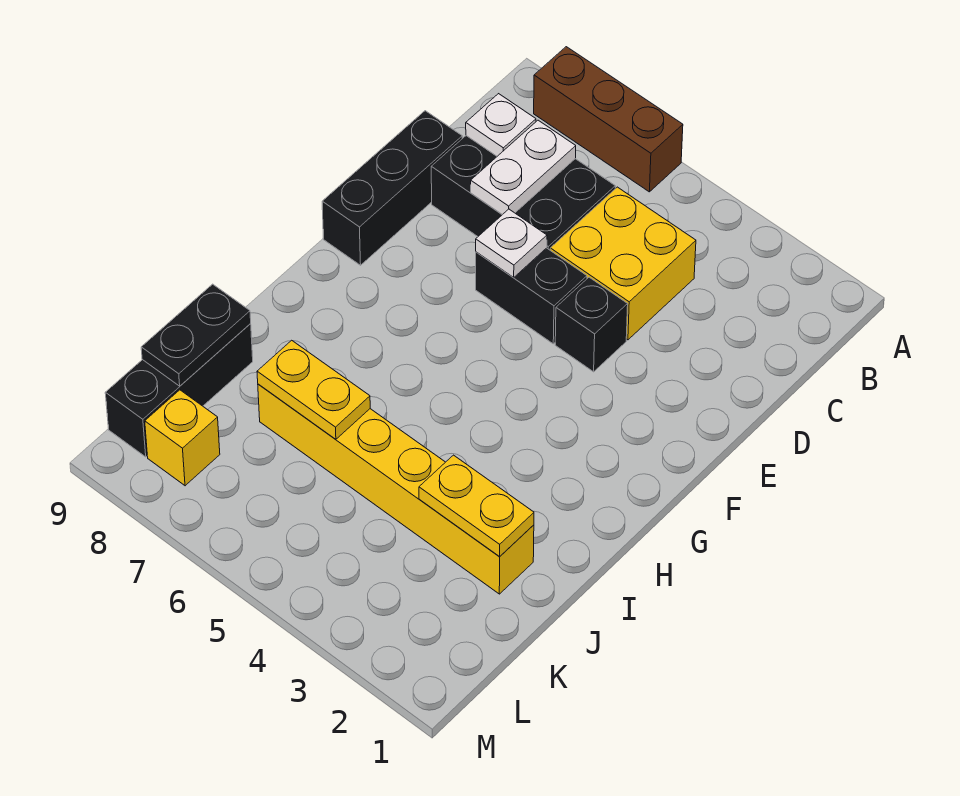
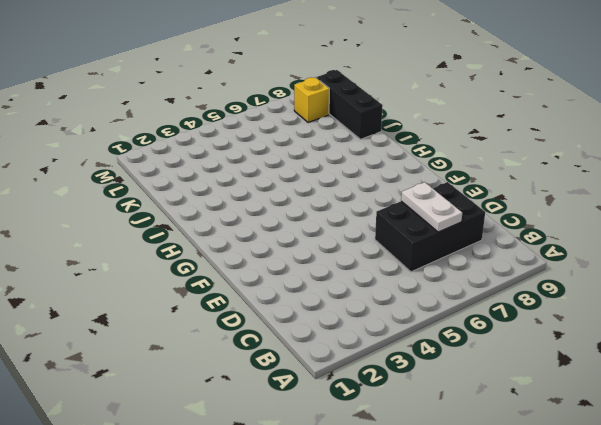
none -> brown brick A6:A8 level 1
none -> yellow brick C4:D5 level 1
none -> black brick D9:F9 level 1

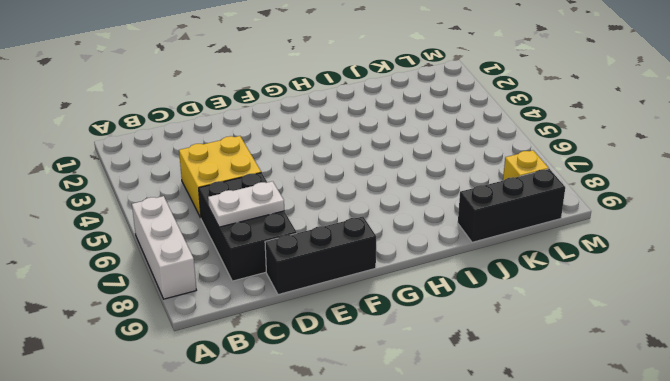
white brick A6:A8 level 1 -> brown brick A6:A8 level 1
none -> black brick E4 level 1
none -> black brick E5:E6 level 1
none -> yellow brick J2:J7 level 1

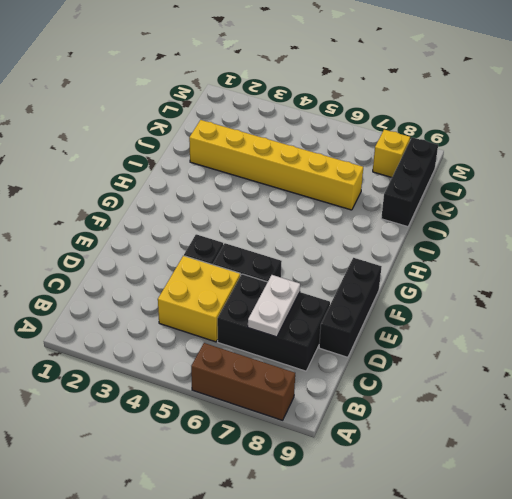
none -> white plate C8 level 2
none -> white plate E6 level 2
none -> yellow plate J2:J3 level 2

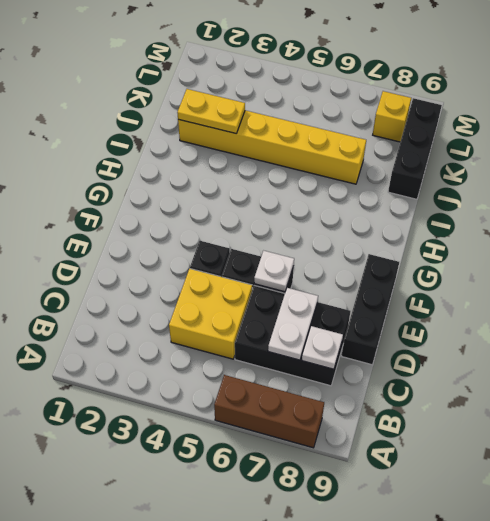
none -> yellow plate J6:J7 level 2
none -> black plate J9:K9 level 2

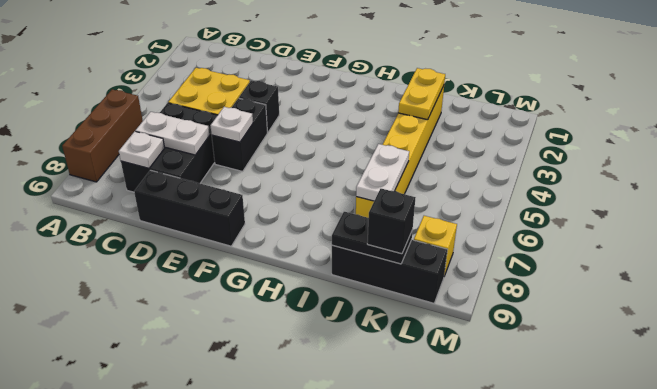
white plate J6:J7 level 2 -> yellow plate J6:J7 level 2
black brick K9 level 3 -> none

